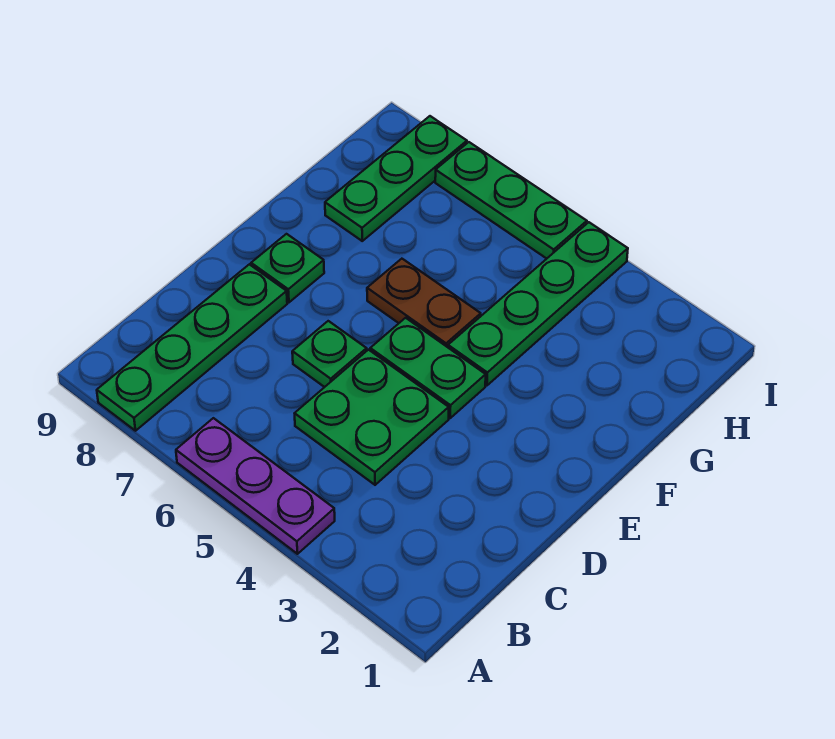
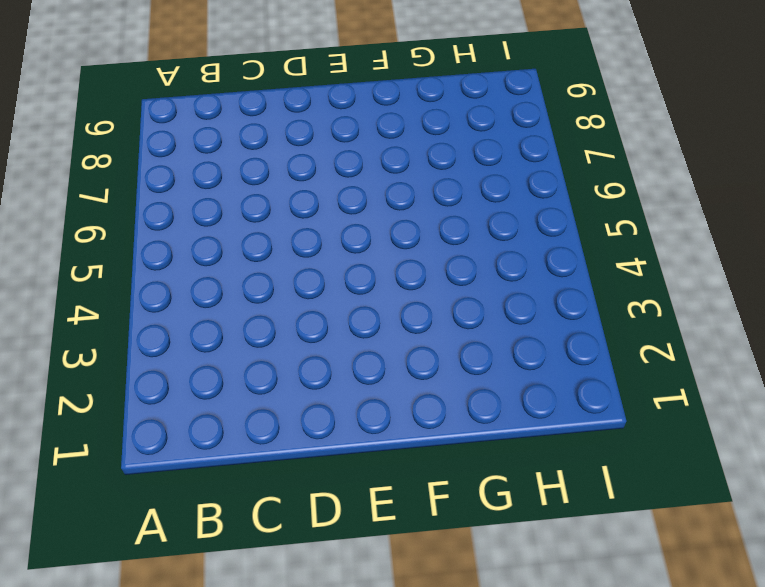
none -> purple plate A4:A6 level 1
none -> green plate A8:D8 level 1

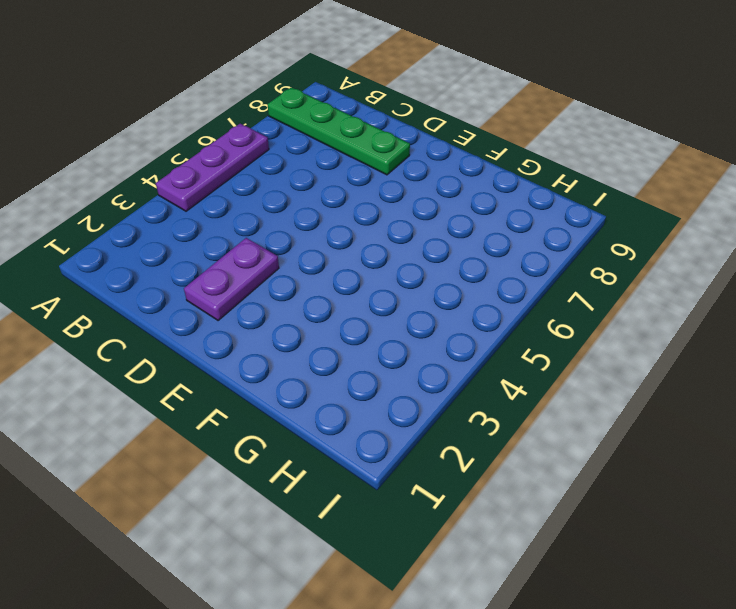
purple plate D2:D3 level 1 -> none
none -> green plate C4:D5 level 1
none -> green plate D6 level 1

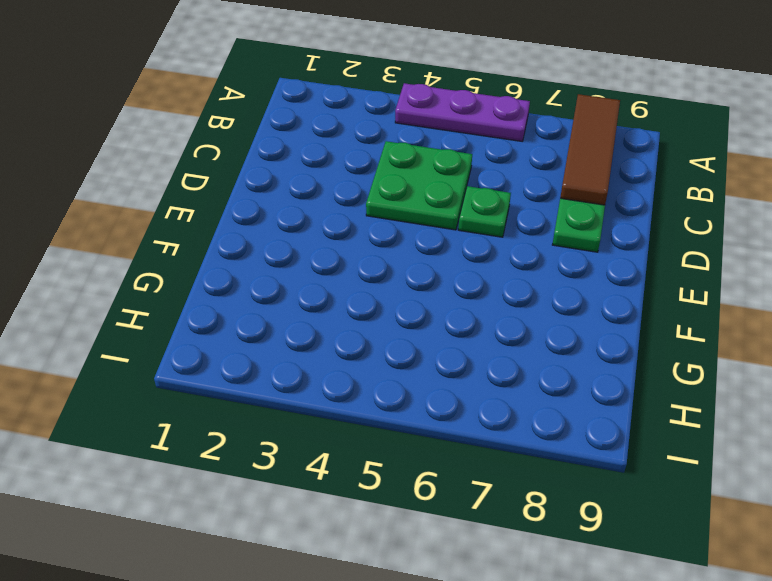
brown tile A8:C8 level 2 -> none
none -> green plate E4:E5 level 1
none -> green plate E8 level 1

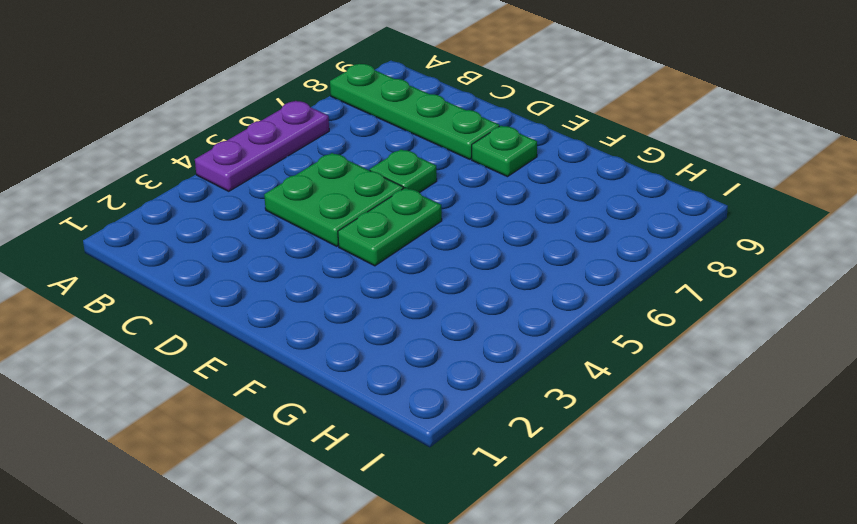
none -> green plate F4:I4 level 1
none -> brown plate F5:F6 level 1

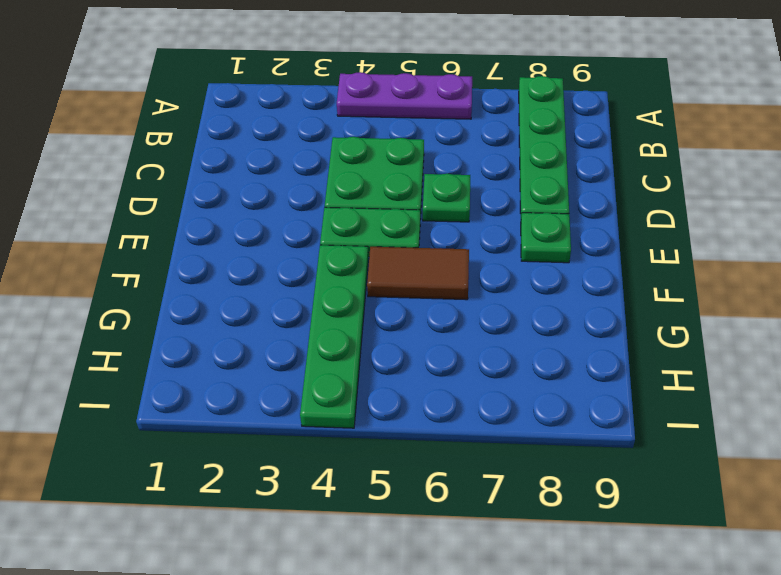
brown tile F5:F6 level 1 -> brown plate F5:F6 level 1
none -> green plate G8:I8 level 1
none -> green plate I5:I7 level 1

